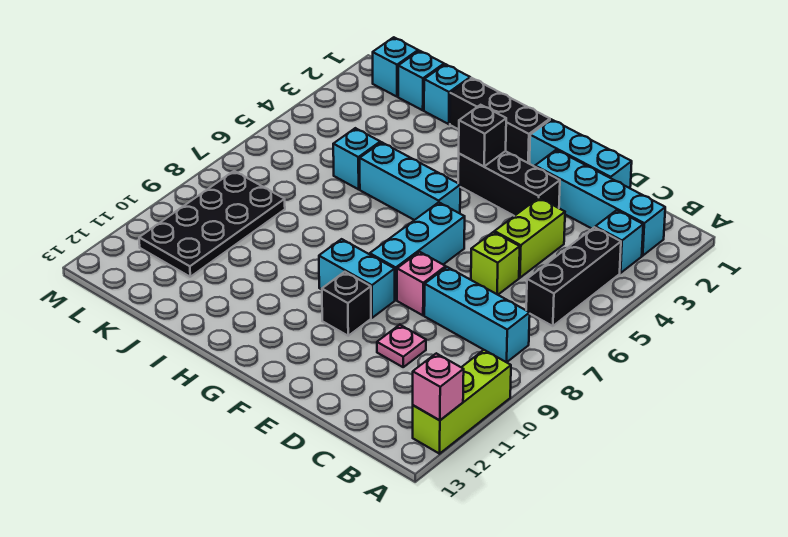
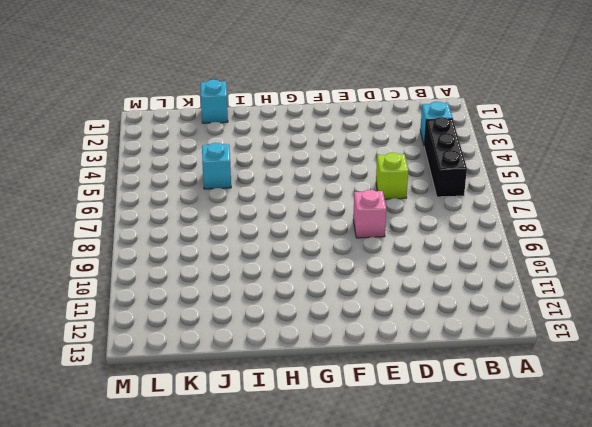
none -> lime brick A10:A12 level 1
none -> cyan brick B2:E2 level 1
none -> cyan brick B8:D8 level 1

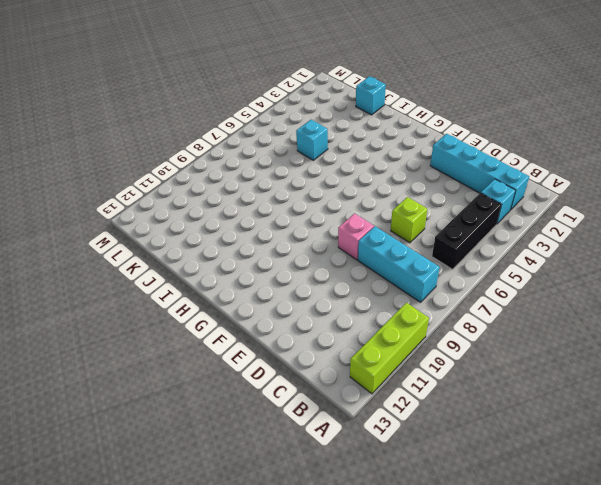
none -> cyan brick D1:F1 level 1
none -> lime brick D4:D5 level 1
none -> pink plate D10 level 1

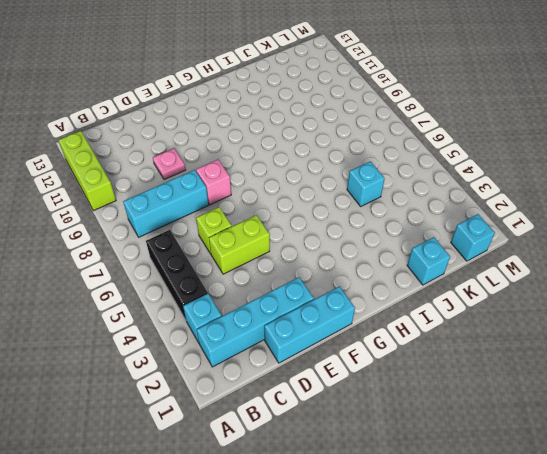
lime brick D5:E5 level 1 -> lime brick D4:D5 level 1
none -> black brick E3:G3 level 1
none -> cyan brick F6:F8 level 1
none -> cyan brick F9:G9 level 1

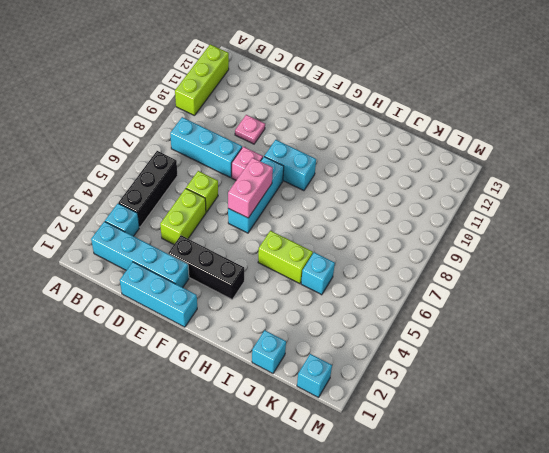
pink brick F6:F7 level 2 -> none
lime brick H5:I5 level 1 -> cyan brick G5:I5 level 1
none -> black brick F10 level 1
none -> black brick G1:I1 level 1
none -> cyan brick K1 level 1

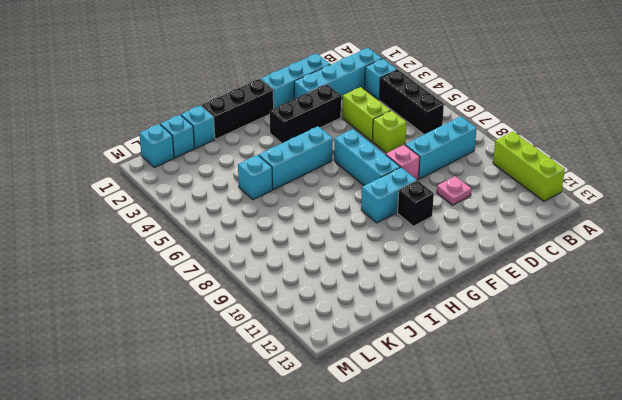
none -> black plate K8:L11 level 1
none -> pink brick A12 level 2
none -> black brick G3 level 2

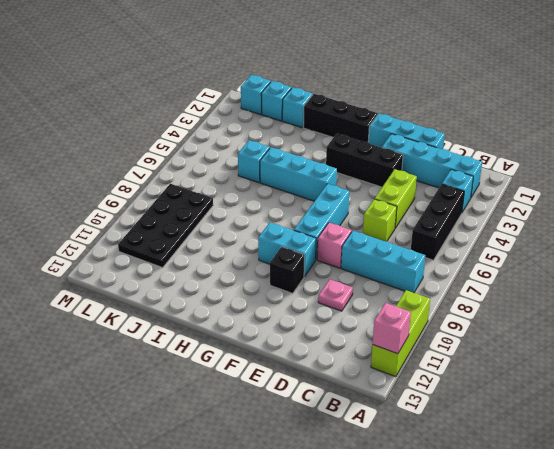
none -> black brick G3 level 2

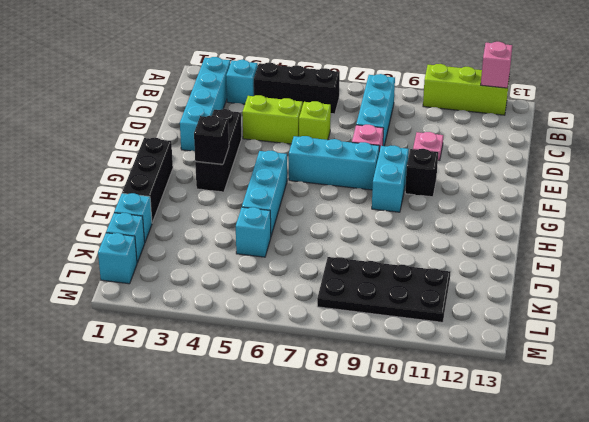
none -> cyan brick D1:F1 level 1

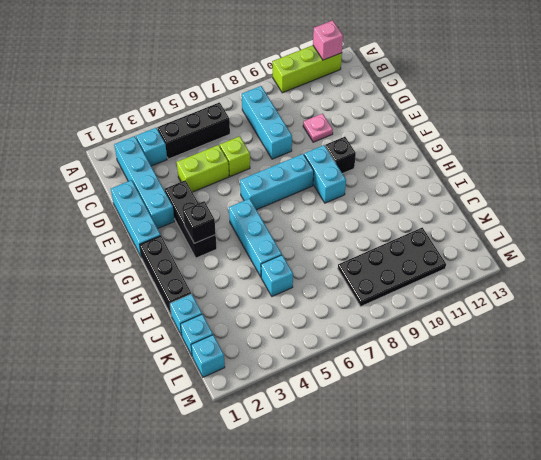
none -> pink brick E8 level 1

